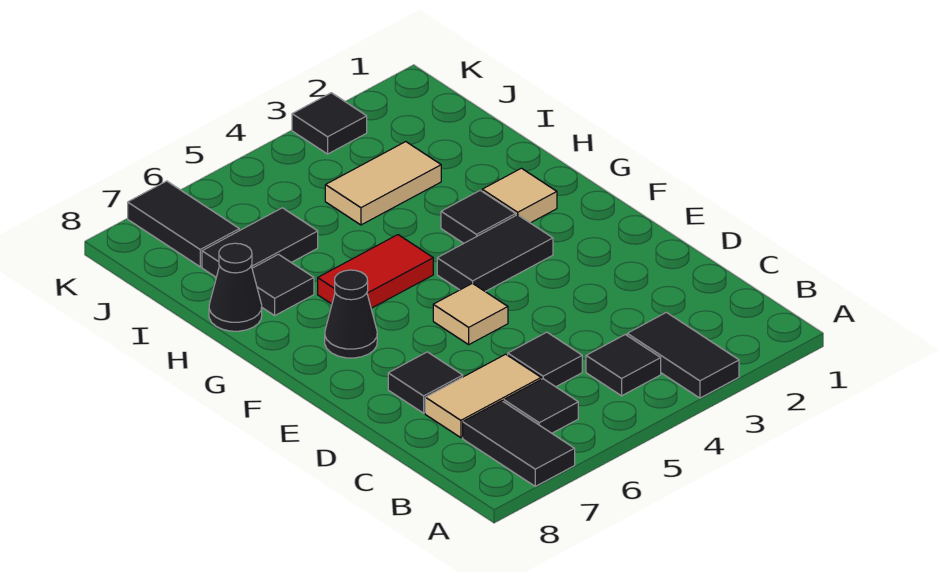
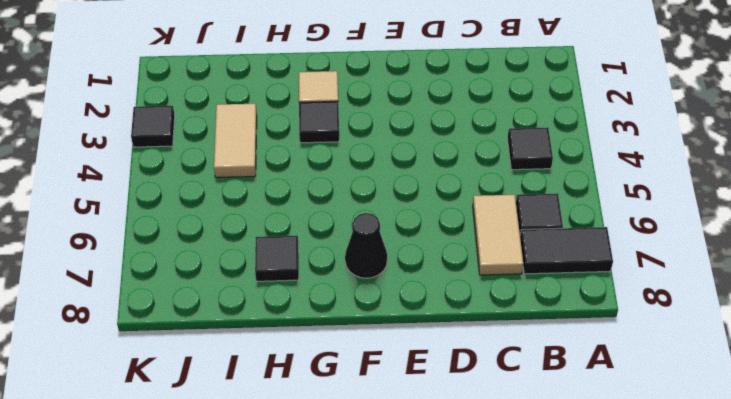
none -> black tile A3:B3 level 1
none -> black tile C5 level 1
none -> black tile D7 level 1

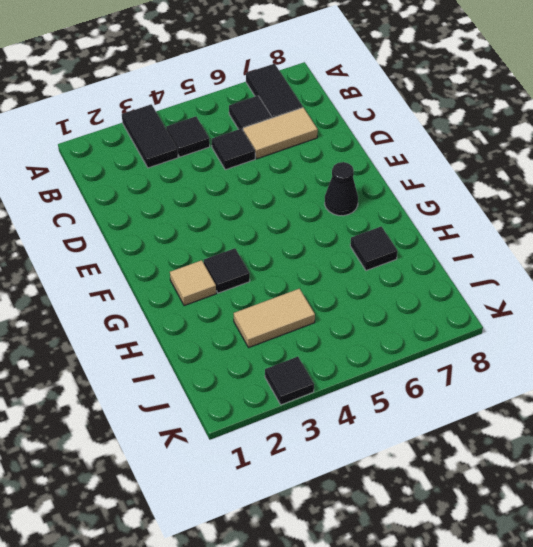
none -> black tile D7 level 1
none -> tan tile E5 level 1
none -> black tile F3:F4 level 1

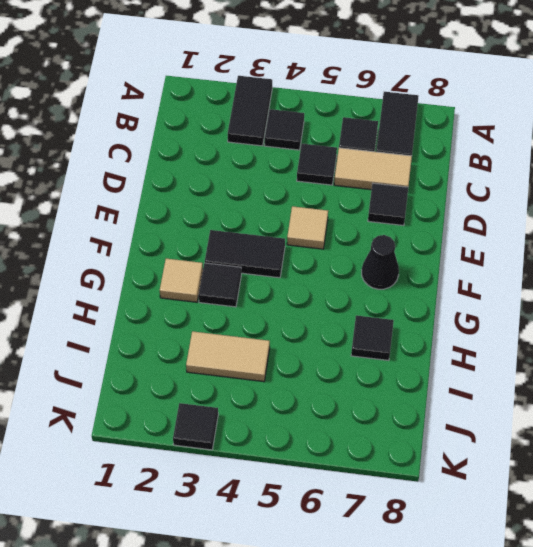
none -> red tile G5:G6 level 1
none -> black cone H8 level 1
none -> black tile I6:I7 level 1

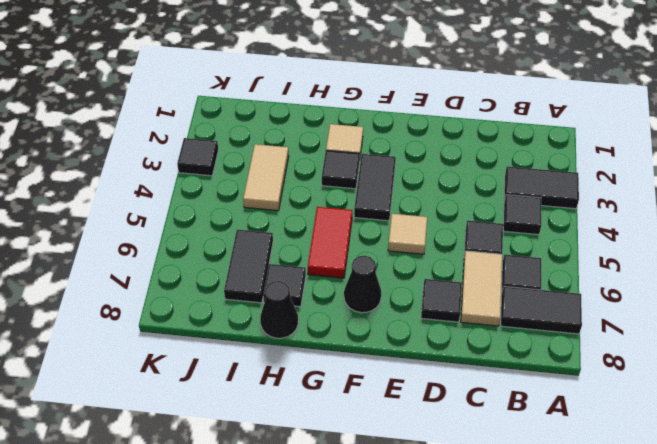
none -> black tile J7:K7 level 1

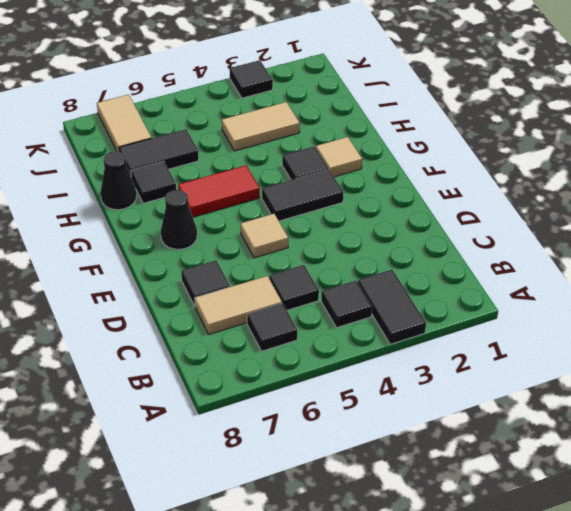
tan tile J7:K7 level 1 -> black tile J7:K7 level 1
none -> black tile A7:B7 level 1

